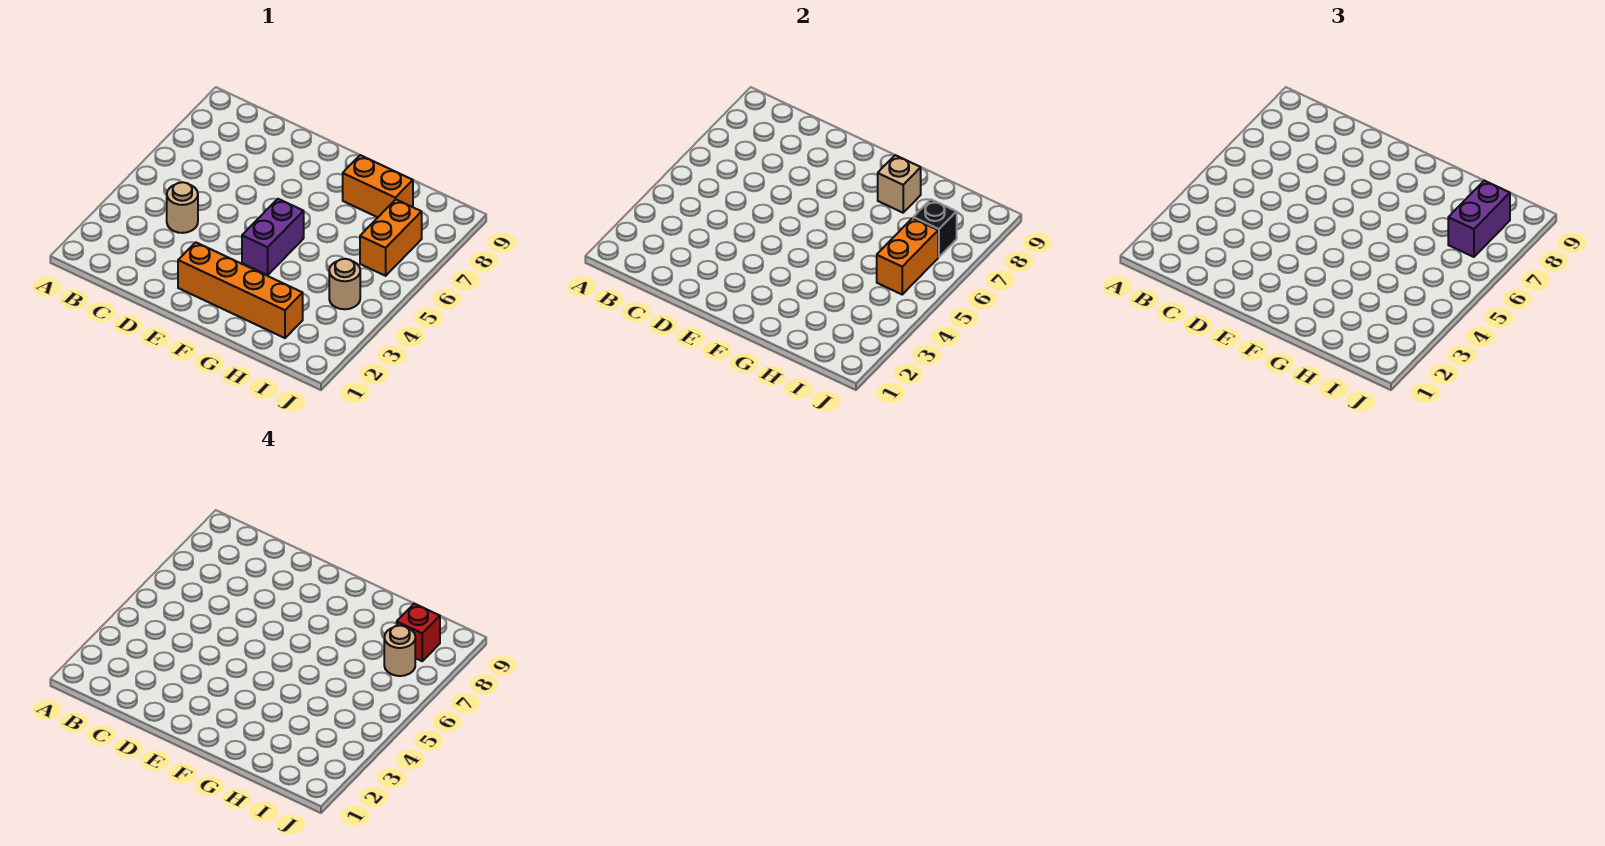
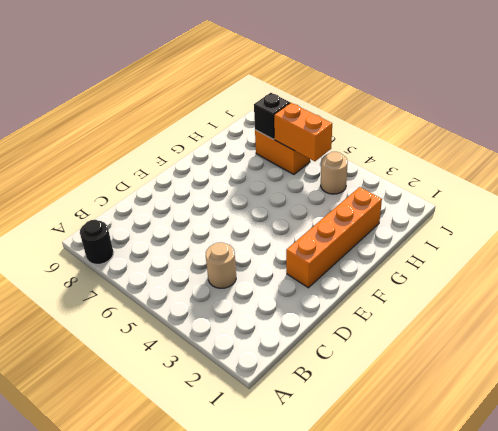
black round brick A8 level 1 -> none
none -> purple brick F4:F5 level 1
none -> orange brick G8:H8 level 1
none -> tan brick G8 level 2

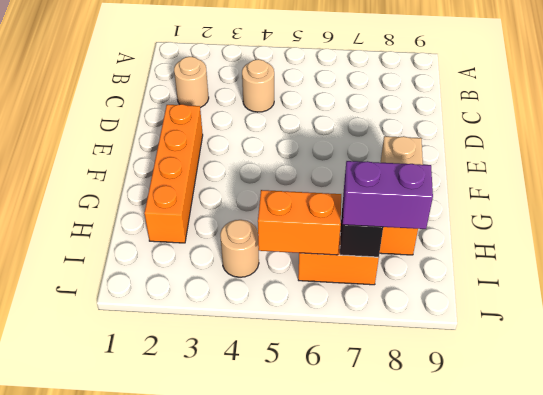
tan round brick C2 level 1 -> tan round brick I7 level 4
none -> purple brick F4:F5 level 1
none -> red brick I8 level 4

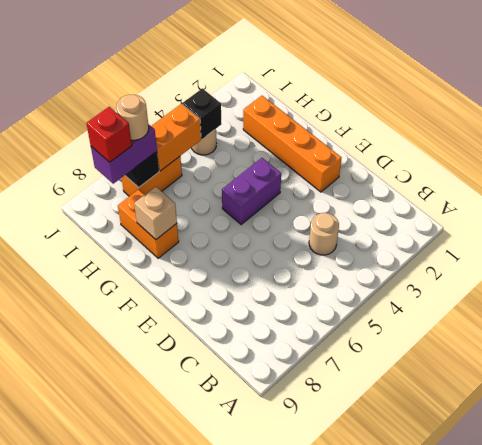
black brick I4 level 2 -> none

